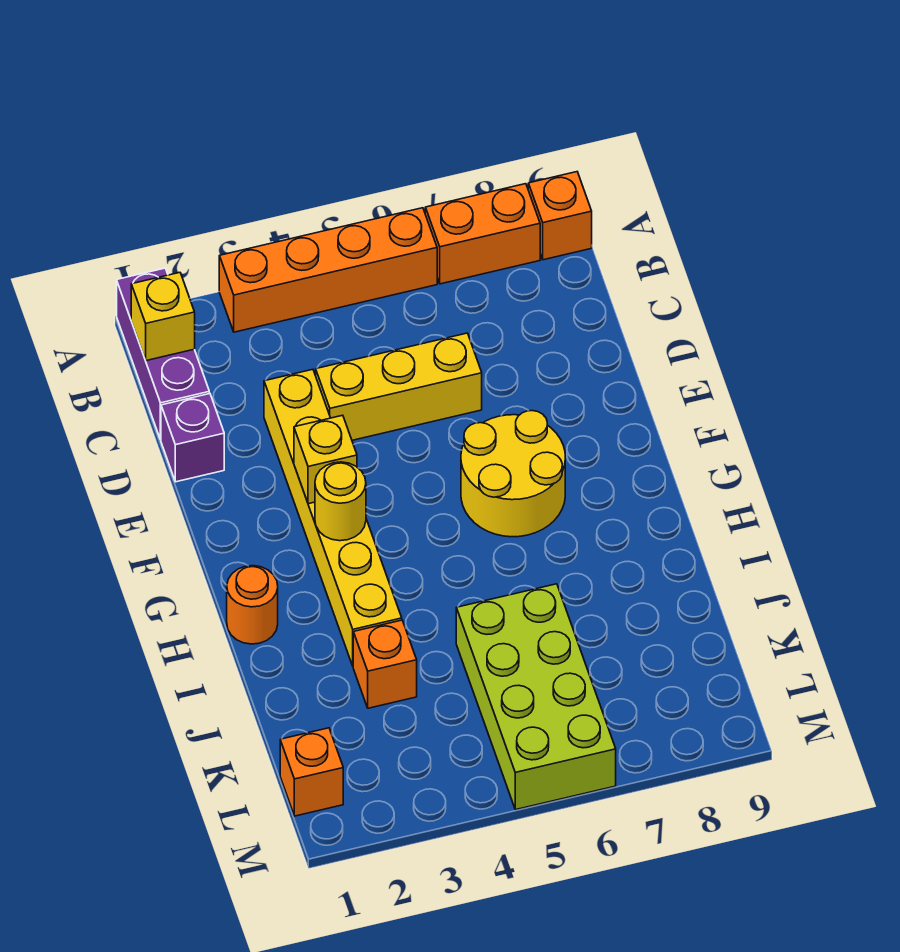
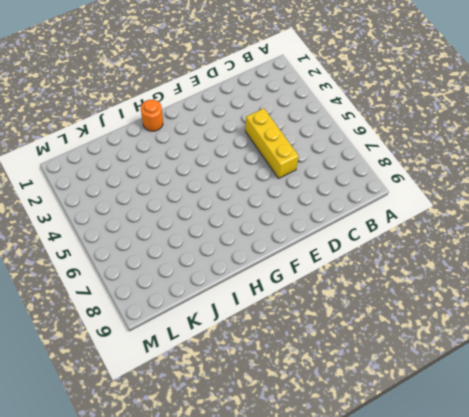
none -> purple brick A1:C1 level 1
none -> orange brick A3:A6 level 1
none -> orange brick A7:A8 level 1

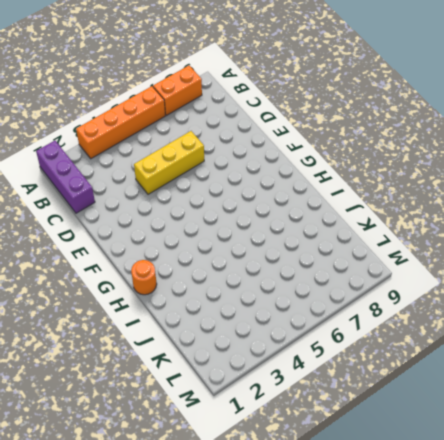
none -> orange brick A9 level 1
none -> purple brick D1 level 1
none -> yellow brick D3:I3 level 1

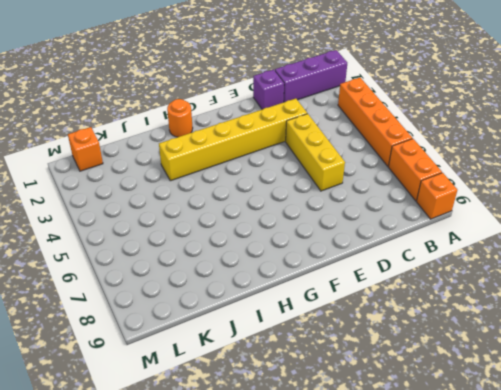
none -> yellow round brick F6:G7 level 1
none -> orange brick J3 level 1
none -> lime brick J5:M6 level 1

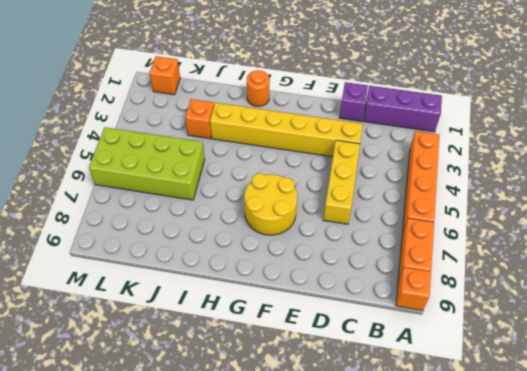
none -> yellow brick B1 level 2
none -> yellow brick F3 level 2
none -> yellow round brick G3 level 2

